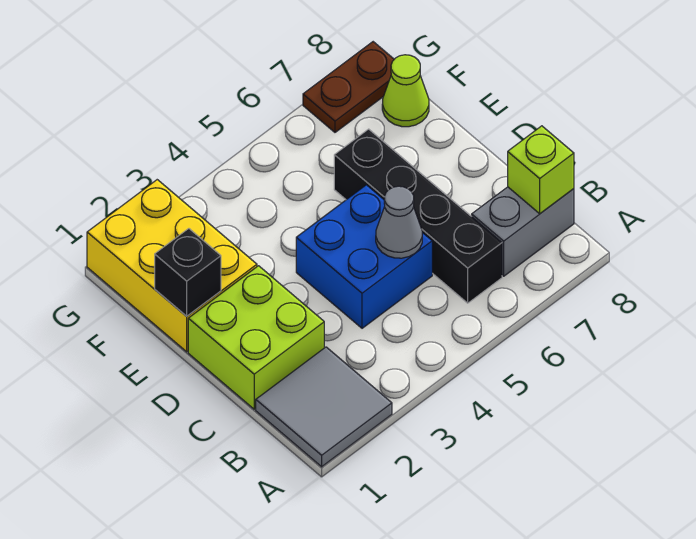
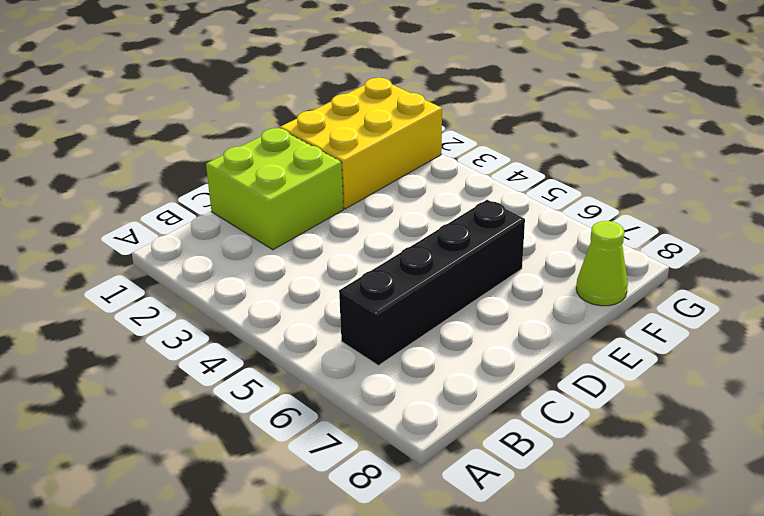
none -> grey tile A1:B2 level 1
none -> grey brick B7:B8 level 1

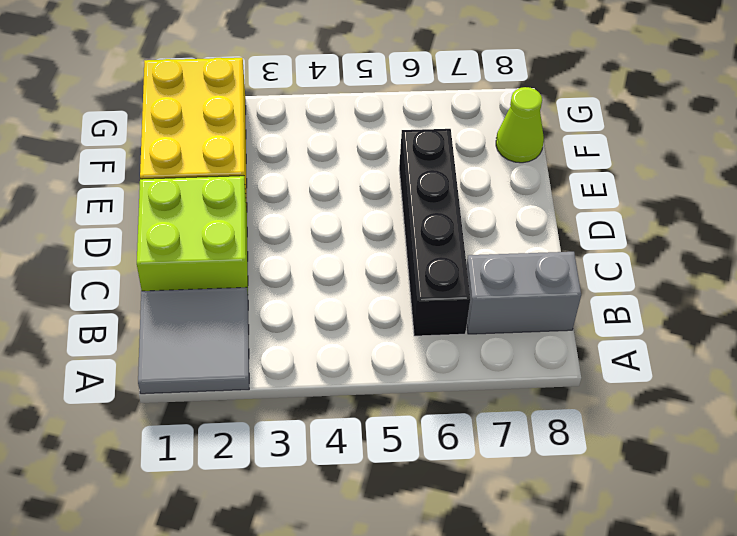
none -> blue brick C4:D5 level 1
none -> brown plate G7:G8 level 1

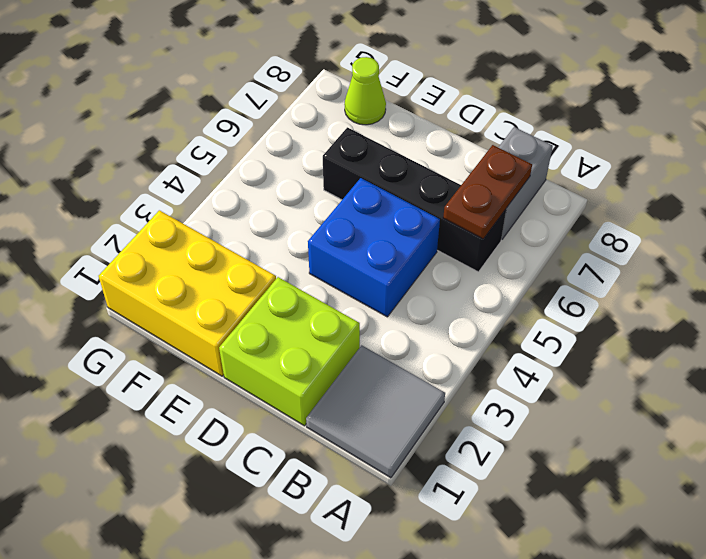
brown plate B6:B7 level 2 -> brown plate G7:G8 level 1
none -> lime brick B8 level 2
none -> grey cone C5 level 2

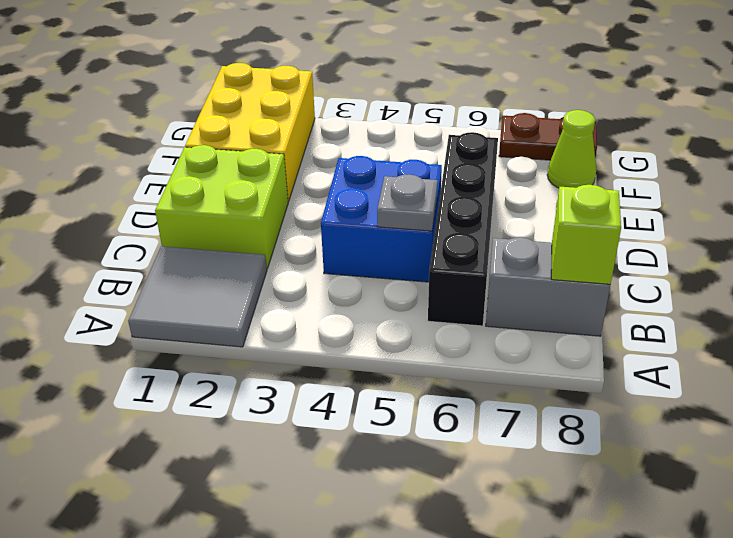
grey plate C5 level 2 -> grey cone C5 level 2
none -> black brick E1 level 2

